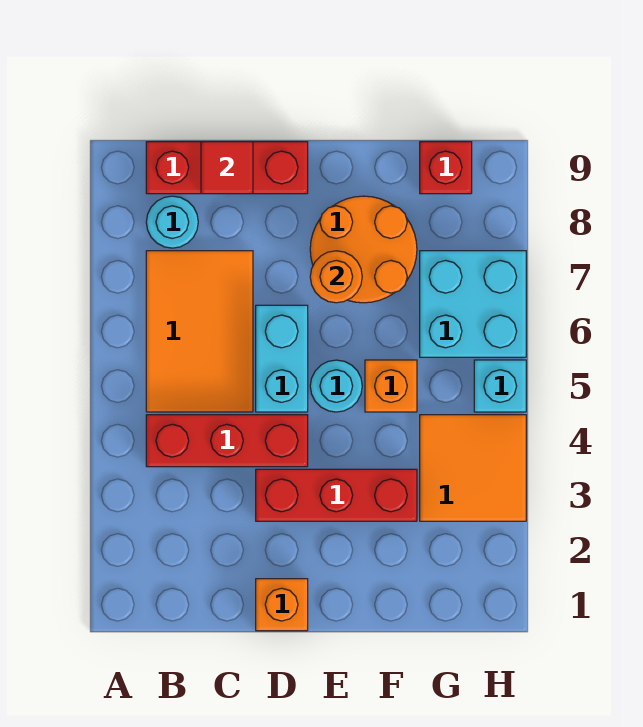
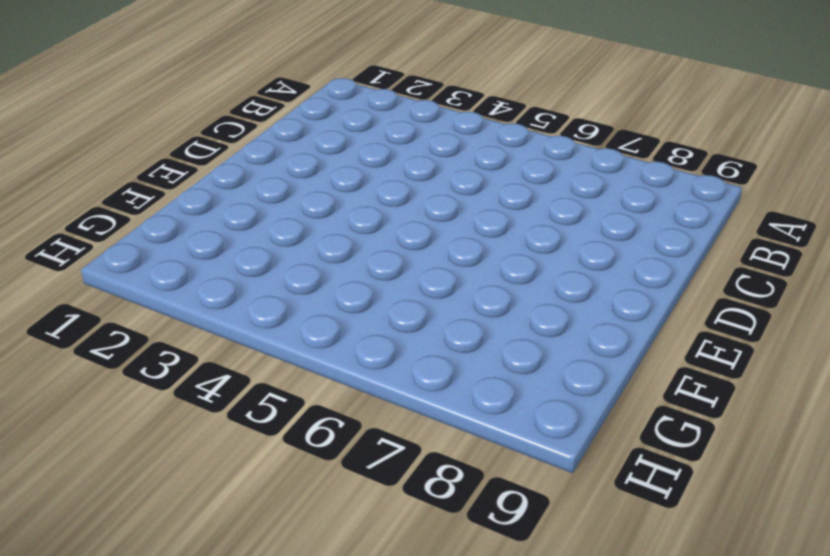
none -> red brick B4:D4 level 1
none -> orange tile B5:C7 level 1
none -> cyan round brick B8 level 1

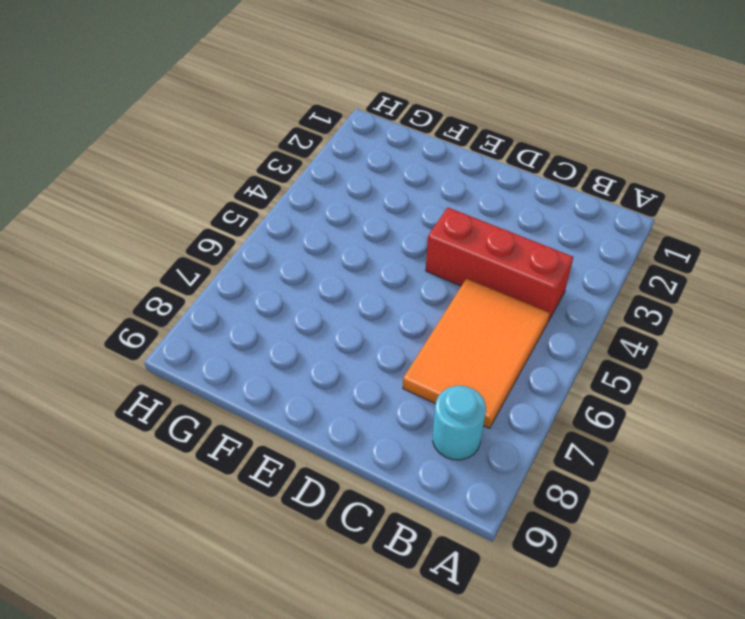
none -> red brick B9:D9 level 1
none -> orange brick D1 level 1
none -> red brick D3:F3 level 1

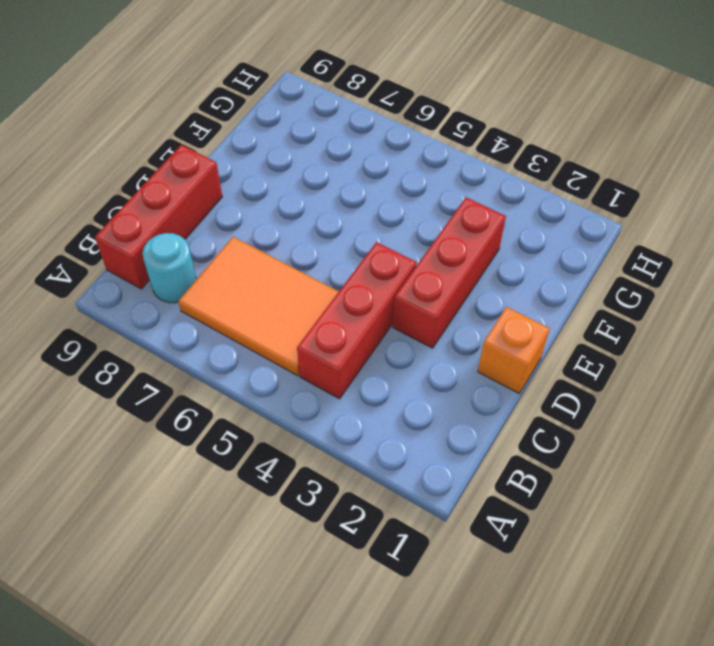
none -> cyan brick D5:D6 level 1
none -> cyan round brick E5 level 1
none -> orange round brick E7:F8 level 1

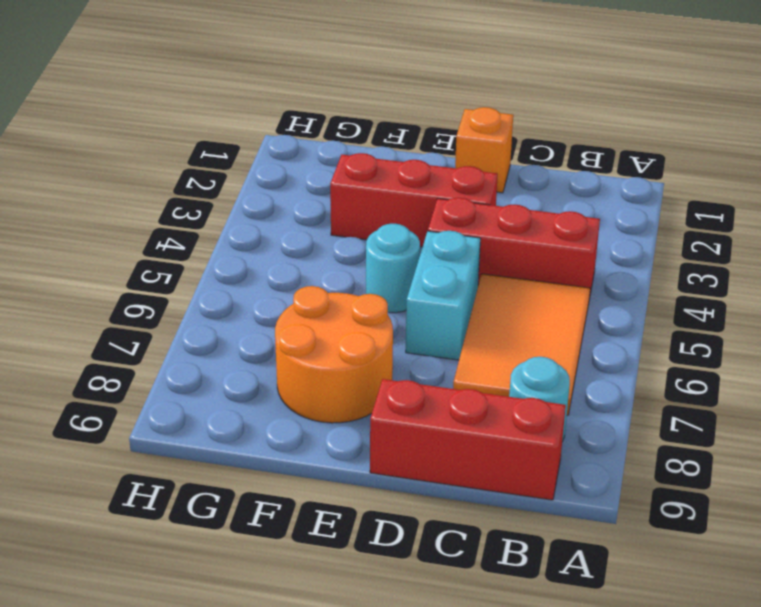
none -> orange brick F5 level 1
none -> orange tile G3:H4 level 1
none -> cyan brick G6:H7 level 1

